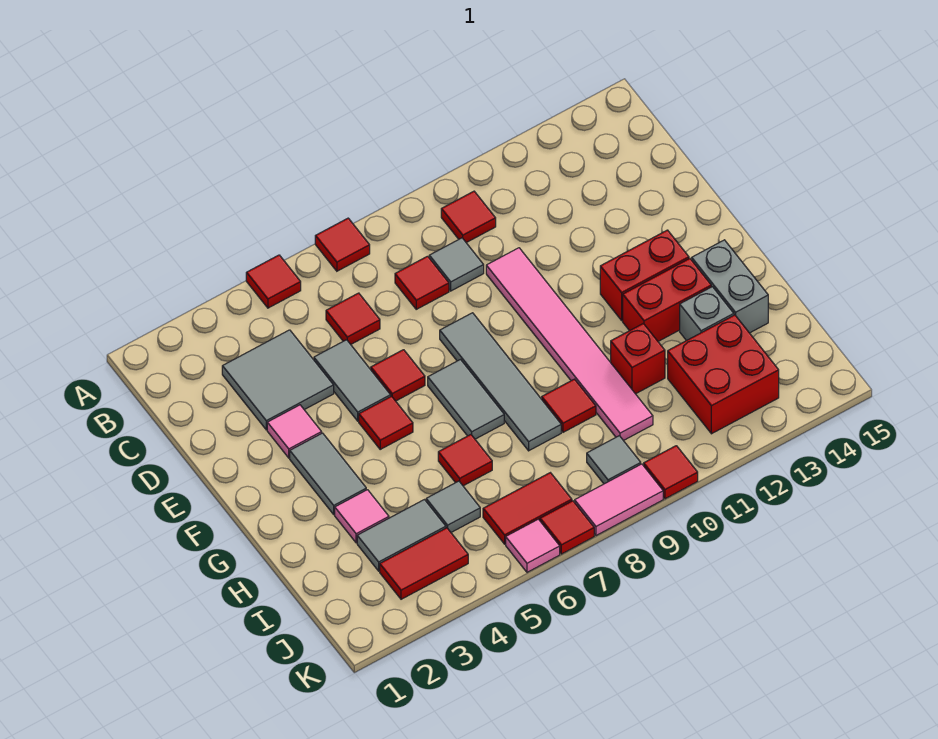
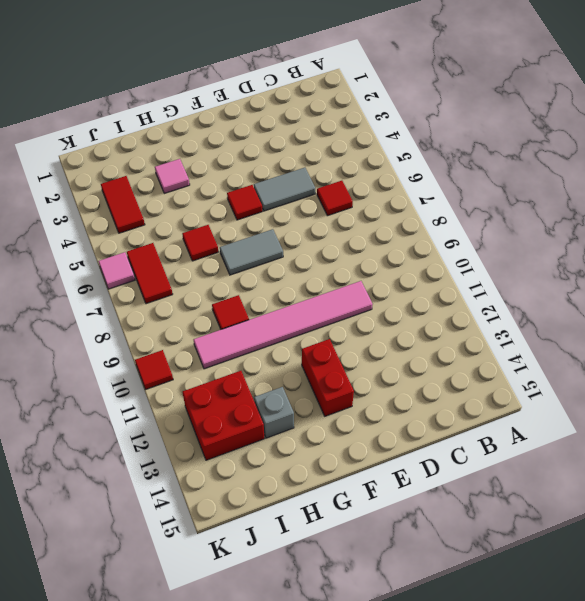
none -> red tile A5 level 1
none -> red tile A7 level 1
none -> red tile B10 level 1
none -> grey tile C3:D4 level 1

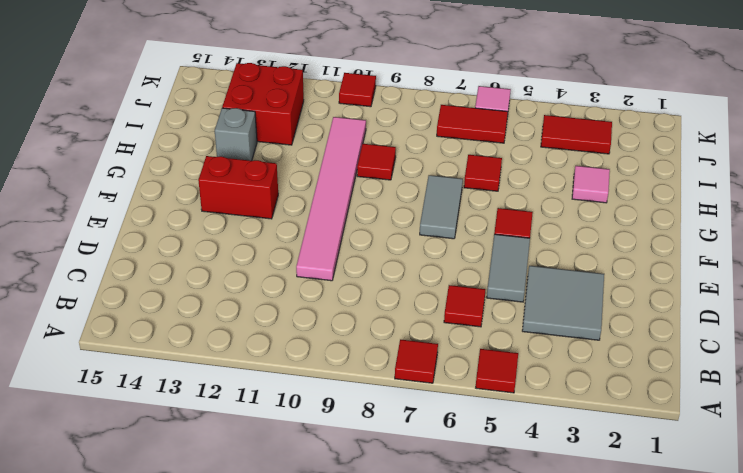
none -> red tile B10 level 1
none -> red tile C8 level 1
none -> grey tile C9 level 1
none -> pink tile E3 level 1

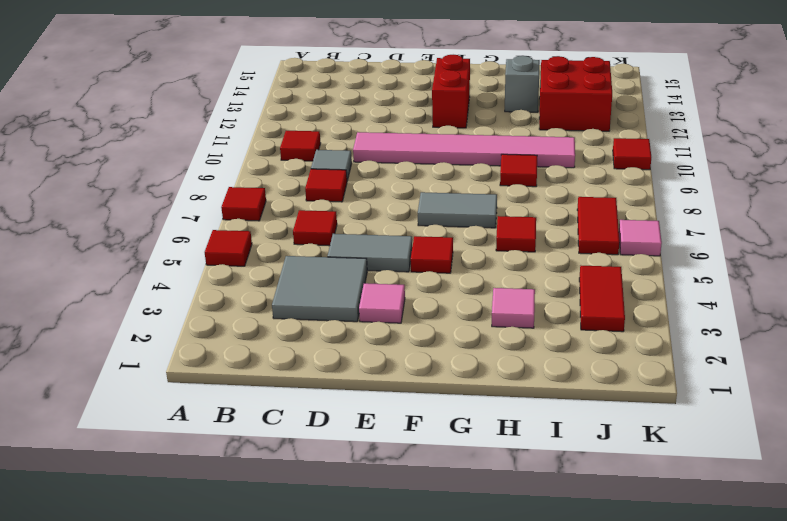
none -> red tile E6 level 1
none -> grey tile E8:H8 level 1
none -> grey tile F3:G3 level 1
none -> red brick G12:G13 level 1

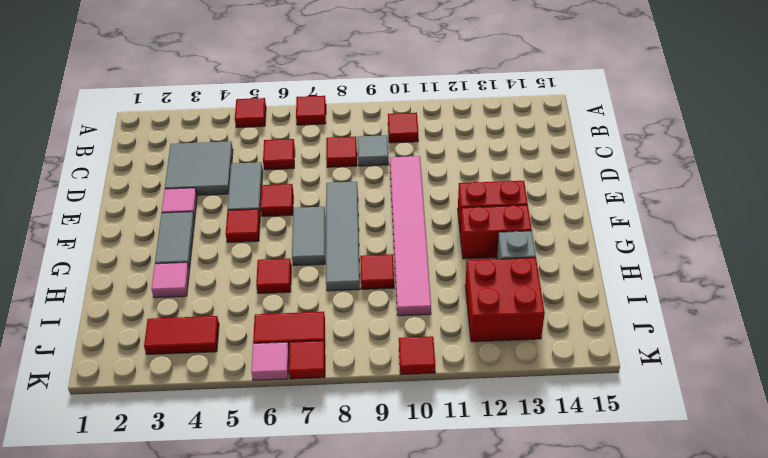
none -> grey brick G14:H14 level 1
none -> red brick H11 level 1
none -> grey tile I3:I4 level 1
none -> grey tile I5 level 1

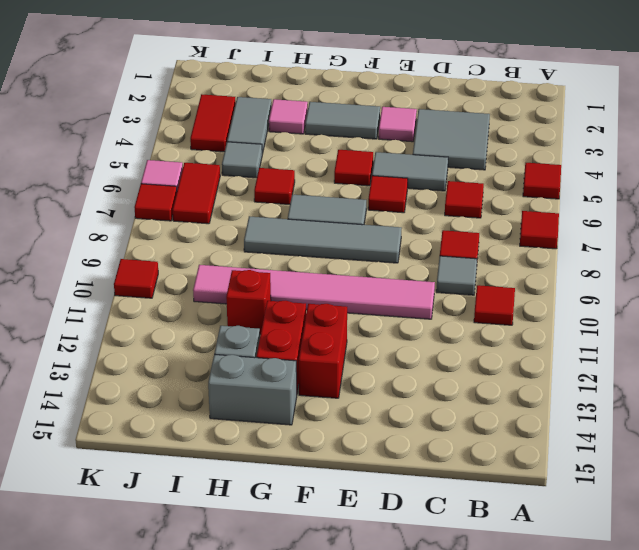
none -> red tile H9 level 1
none -> red brick I12:J13 level 1
none -> grey tile J9 level 1
none -> pink tile K8:K9 level 1

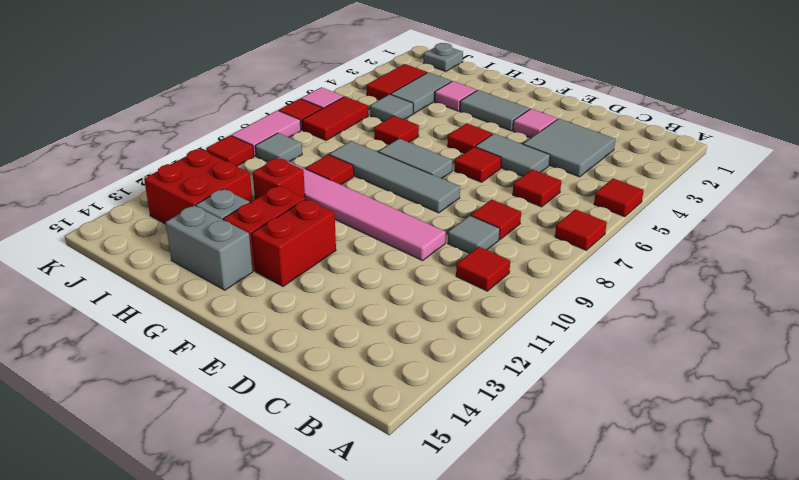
grey plate J1 level 1 -> none

